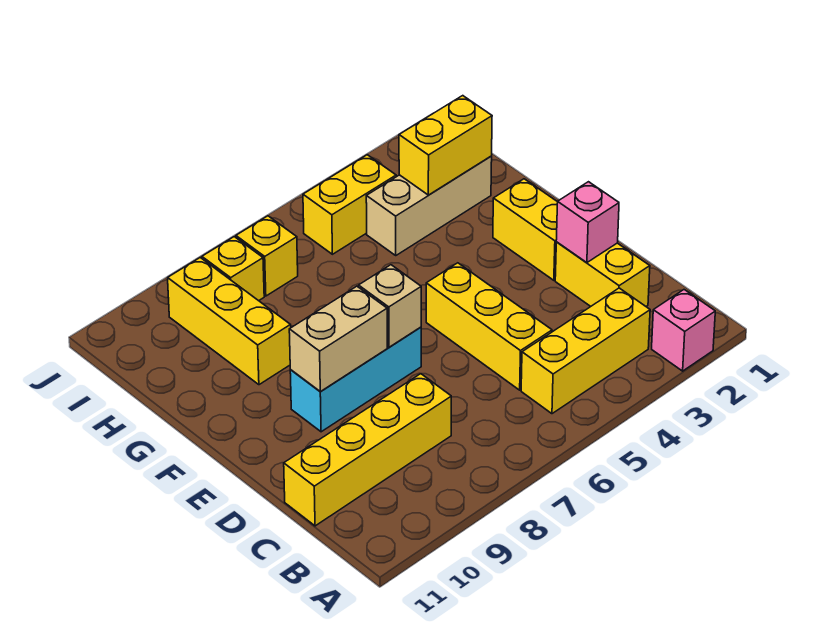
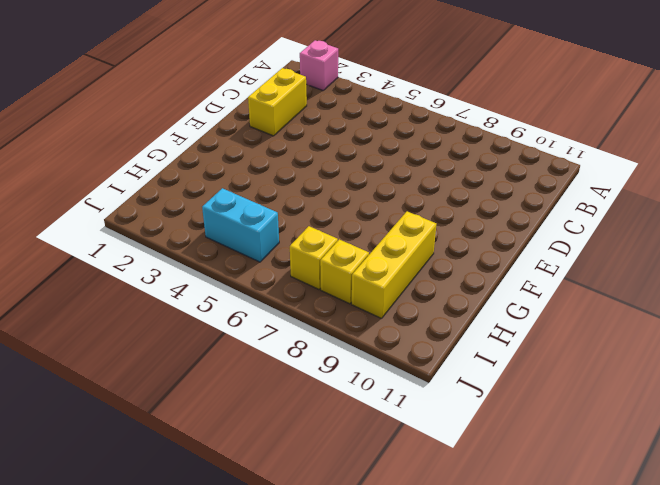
cyan brick I4:I5 level 1 -> yellow brick I4:I5 level 1
none -> yellow brick B3:B5 level 1
none -> yellow brick C5:E5 level 1
none -> yellow brick C8:C11 level 1

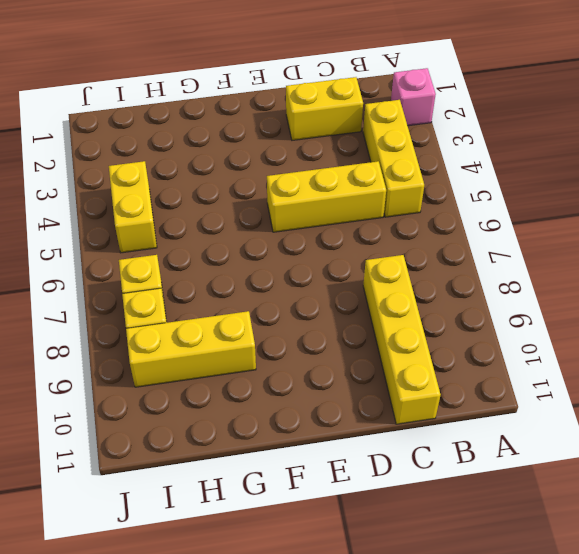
none -> yellow brick E2:F2 level 1
none -> cyan brick E7:E9 level 1
none -> tan brick H2:H4 level 1

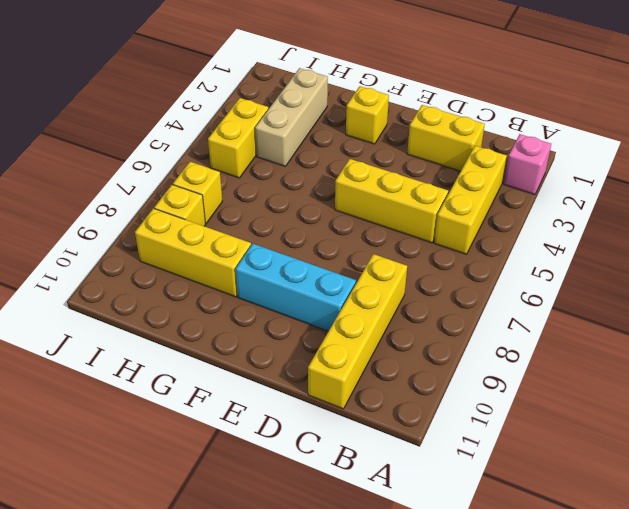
cyan brick D9:F9 level 1 -> cyan brick E7:E9 level 1
yellow brick F2 level 1 -> yellow brick E2:F2 level 1
none -> pink brick D2 level 2
none -> tan brick E7 level 2
none -> tan brick E8:E9 level 2

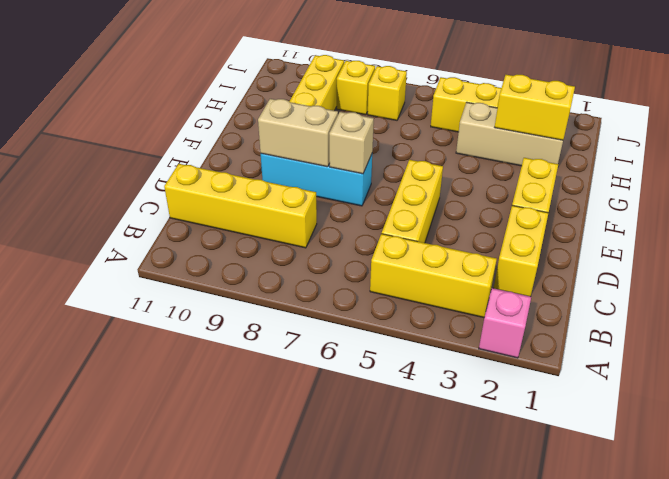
none -> pink brick D2 level 2

